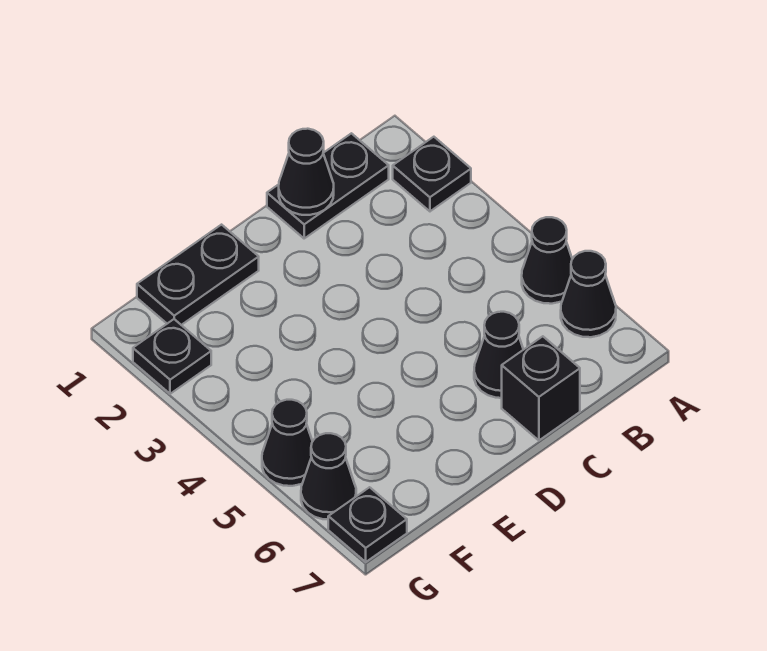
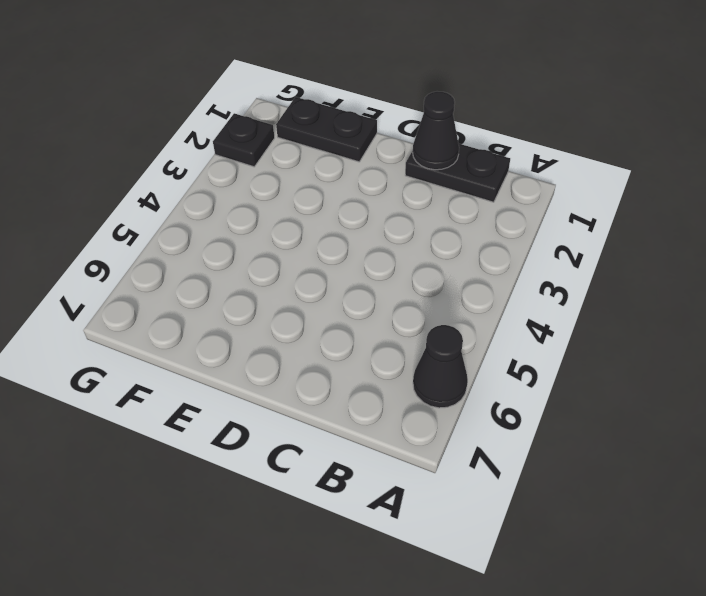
none -> black plate A2 level 1
none -> black cone A5 level 1
none -> black cone C6 level 1

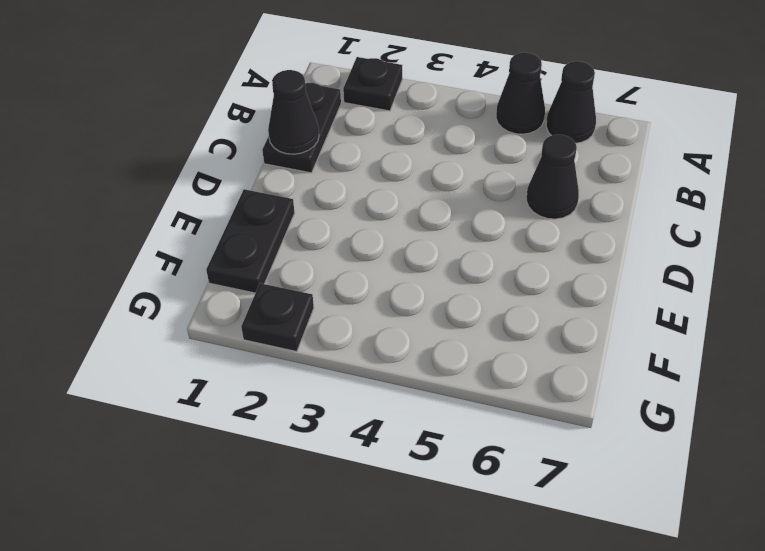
none -> black brick C7 level 1
none -> black cone G5 level 1
none -> black cone G6 level 1

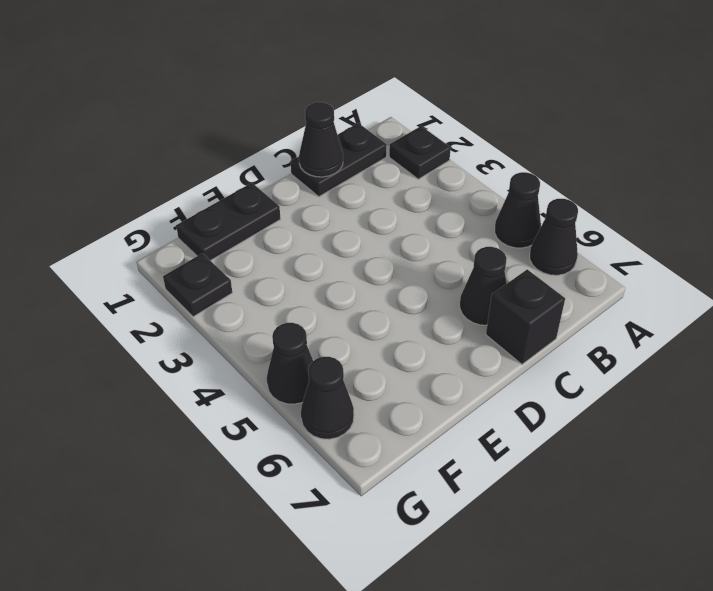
none -> black plate G7 level 1

